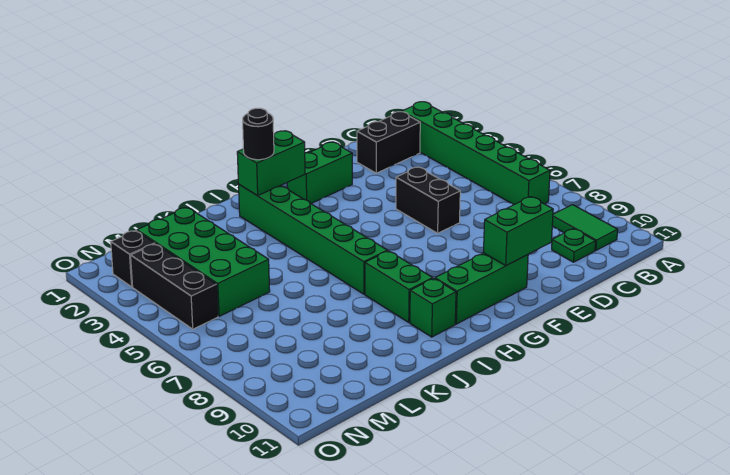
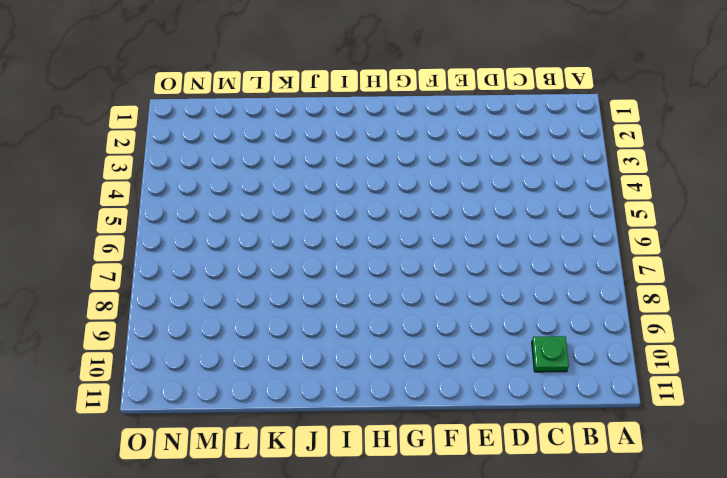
none -> green brick B2:B7 level 1
none -> green tile B9:B10 level 1
none -> black brick C2:D2 level 1

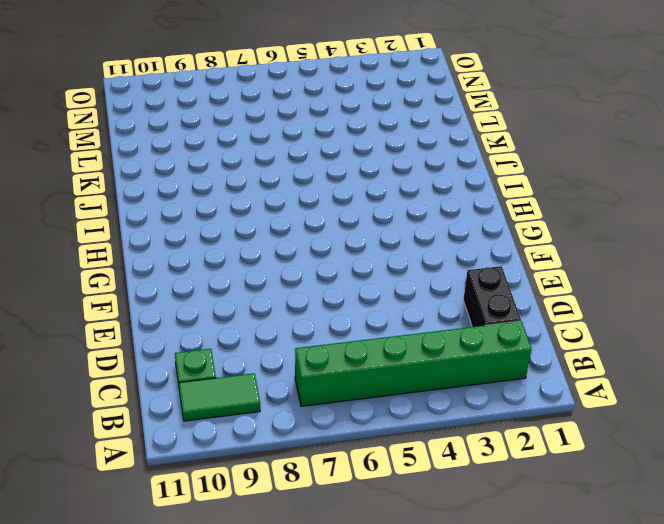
none -> black brick E5:E6 level 1
none -> green brick F2:G2 level 1
none -> green brick F10:H10 level 1

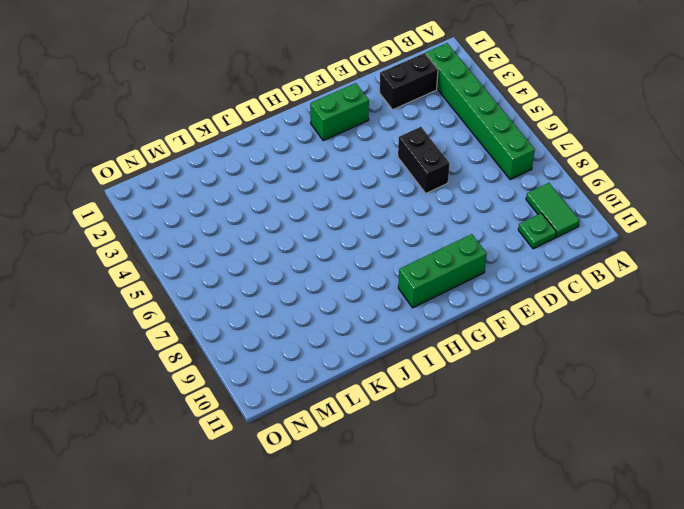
none -> green brick I2:I7 level 1
none -> green brick I8:I9 level 1
none -> green brick I10 level 1

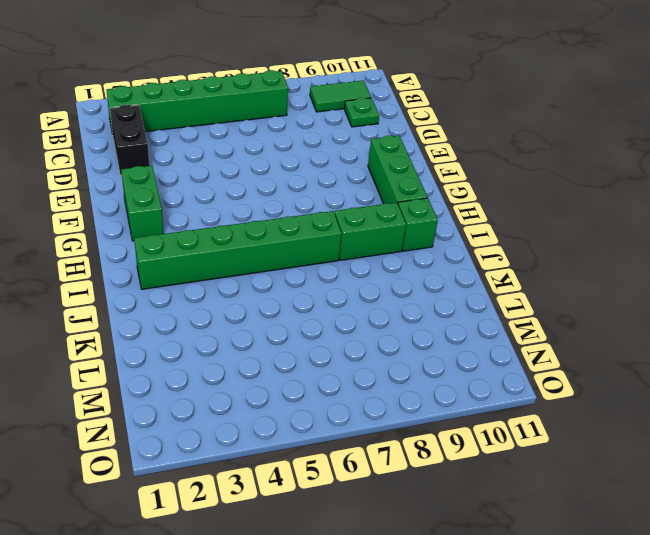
none -> black brick E5:E6 level 1
none -> green brick L2:M5 level 1
none -> black brick N2 level 1

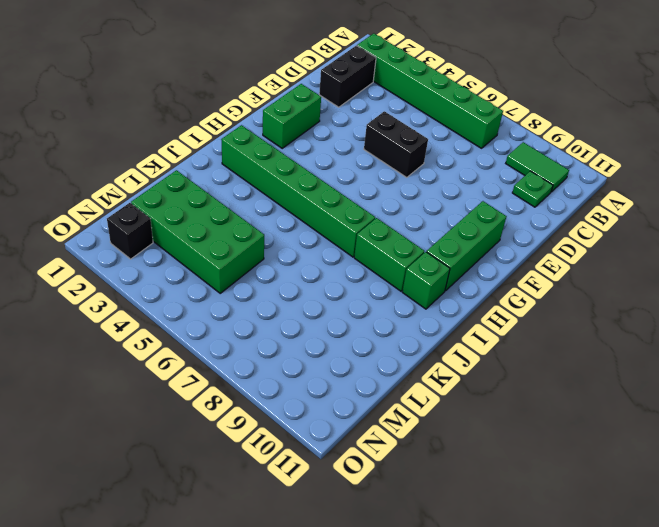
none -> black brick N3:N5 level 1
none -> green brick E10:F10 level 2
none -> green brick H2:I2 level 2

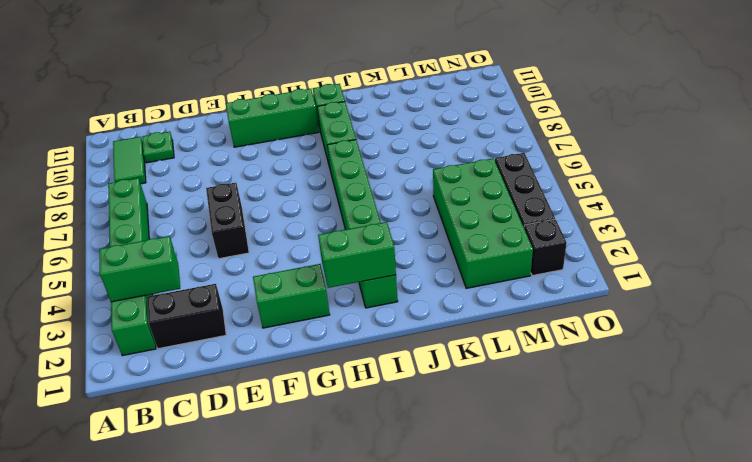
green brick B3:C3 level 2 -> green brick E10:F10 level 2
none -> black round brick I2 level 3

